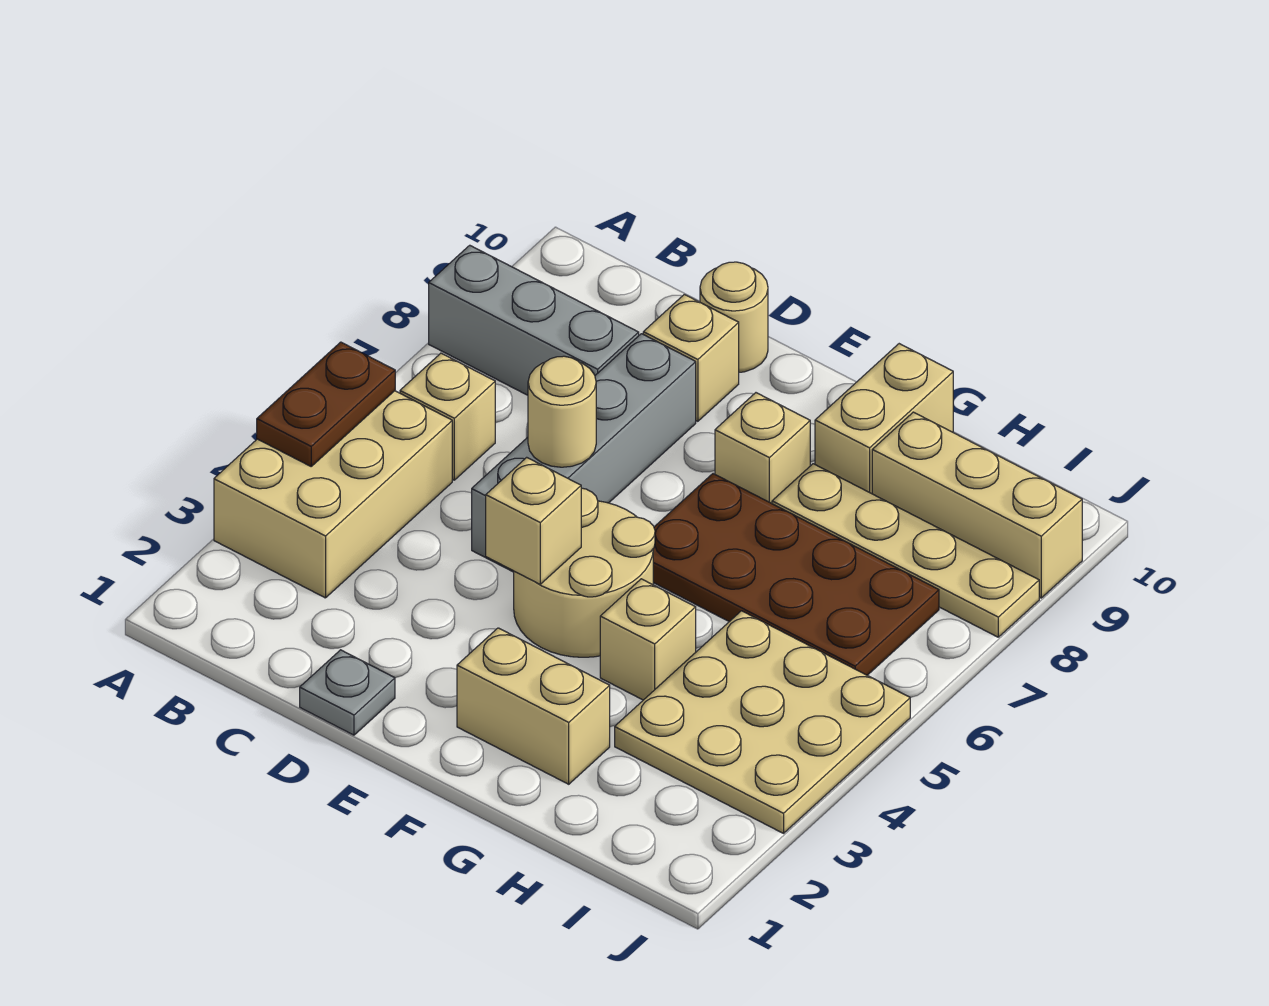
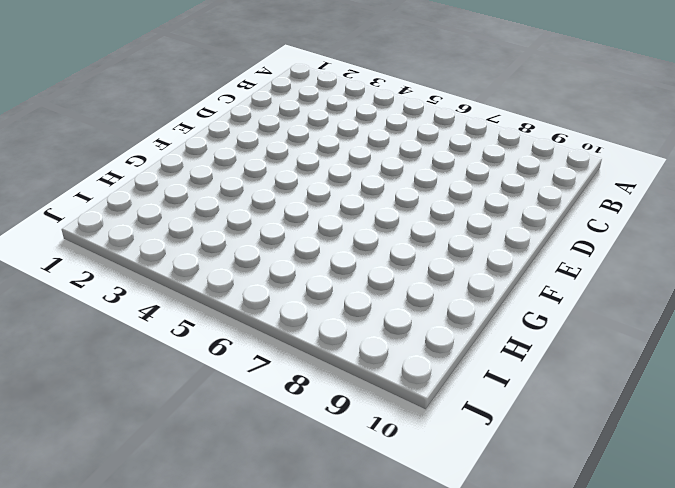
none -> tan brick A3:B5 level 1
none -> grey brick A8:C8 level 1
none -> tan brick B6 level 1

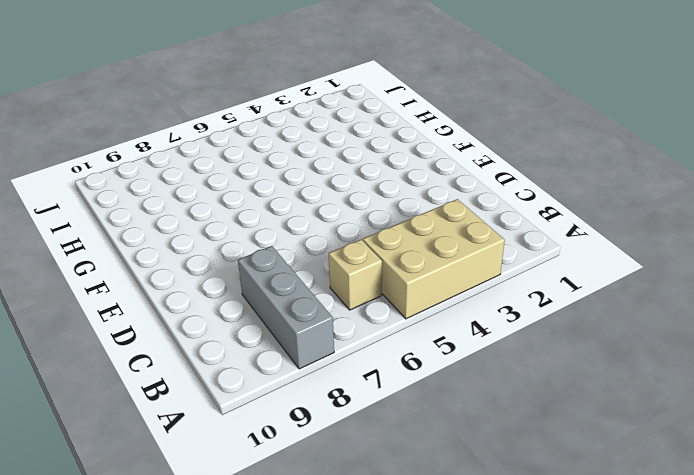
none -> grey plate D1 level 1
none -> grey brick D5:D8 level 1
none -> tan brick D9 level 1

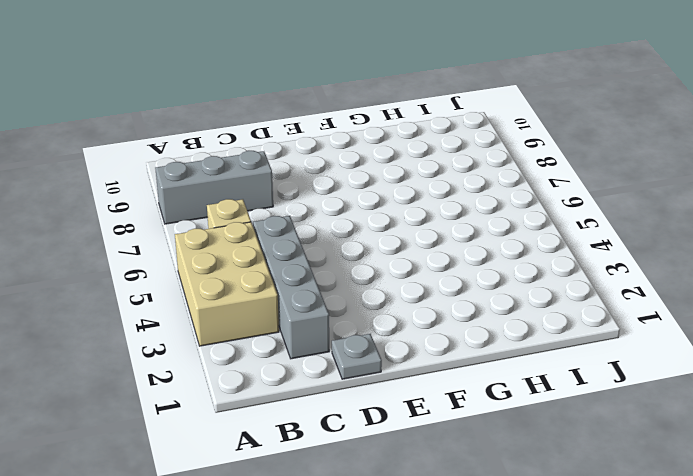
grey brick C2:C5 level 1 -> grey brick D5:D8 level 1
none -> tan brick D9 level 1
none -> tan round brick D10 level 1
none -> tan round brick E4:F5 level 1

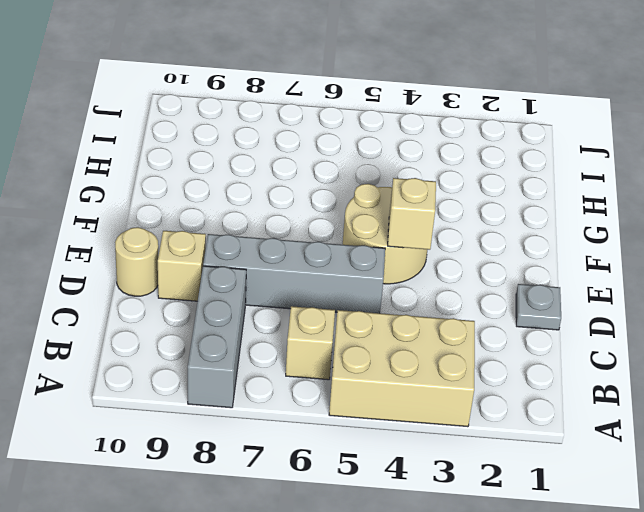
none -> tan brick F2:G2 level 1
none -> brown plate F6:I7 level 1
none -> tan brick F8 level 1

